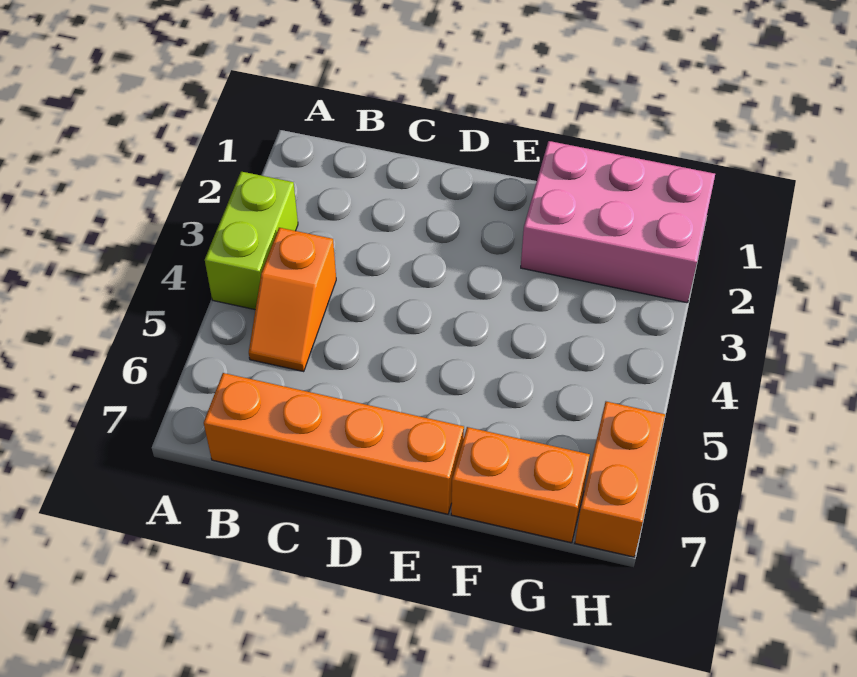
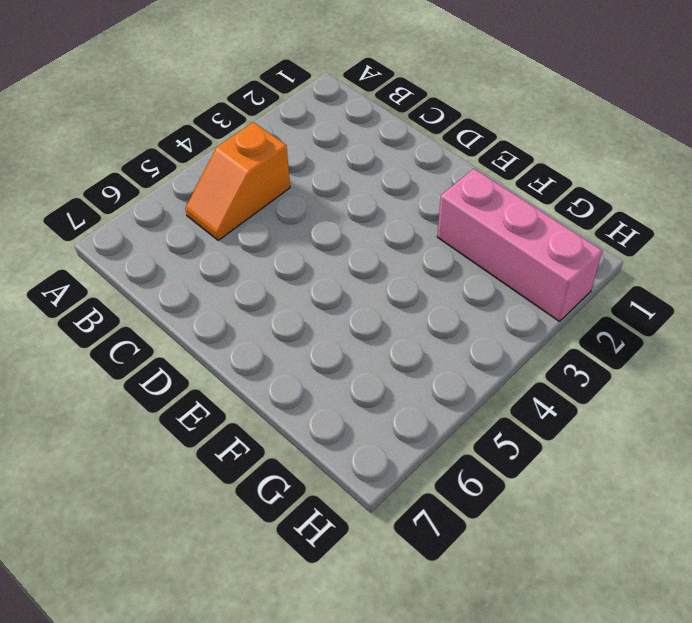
pink brick F2:H2 level 1 -> pink brick F1:H2 level 1
none -> lime brick A3:A4 level 1
none -> orange brick B7:E7 level 1

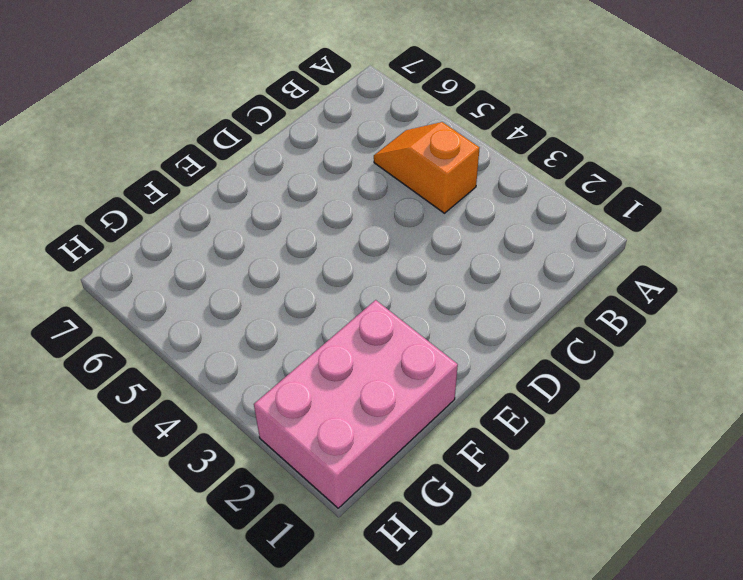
none -> lime brick A3:A4 level 1
none -> orange brick B7:E7 level 1

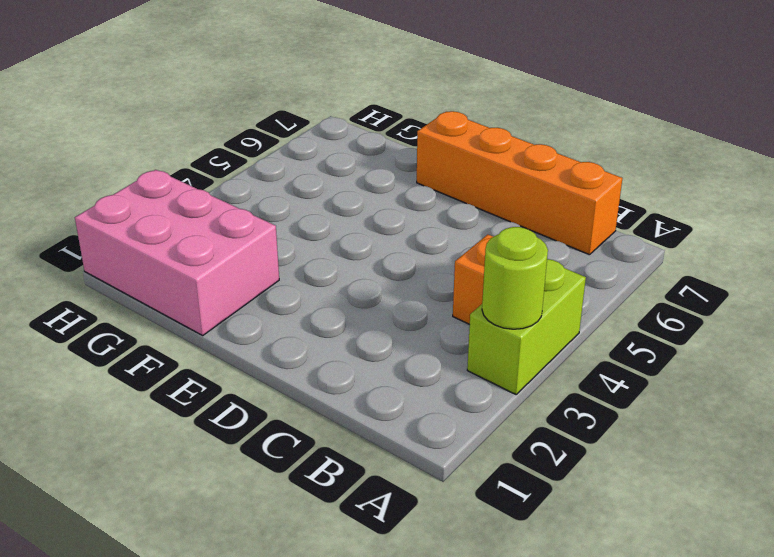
lime round brick A3 level 2 -> none
none -> orange brick F7:G7 level 1
none -> orange brick H6:H7 level 1

